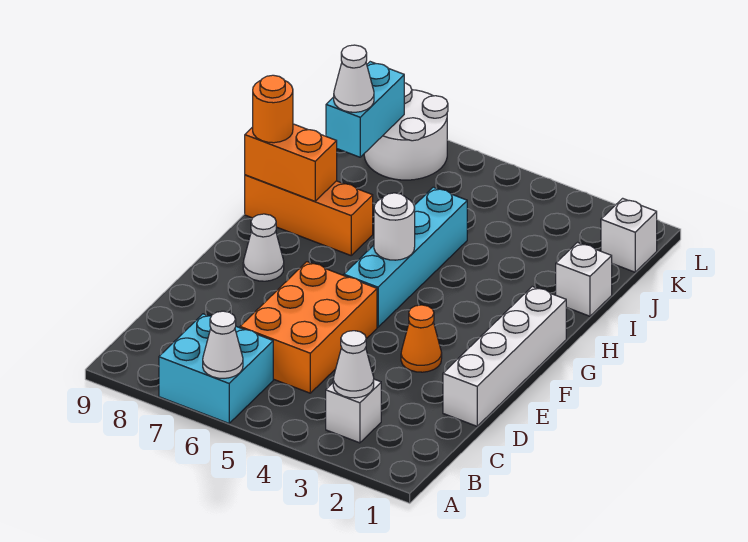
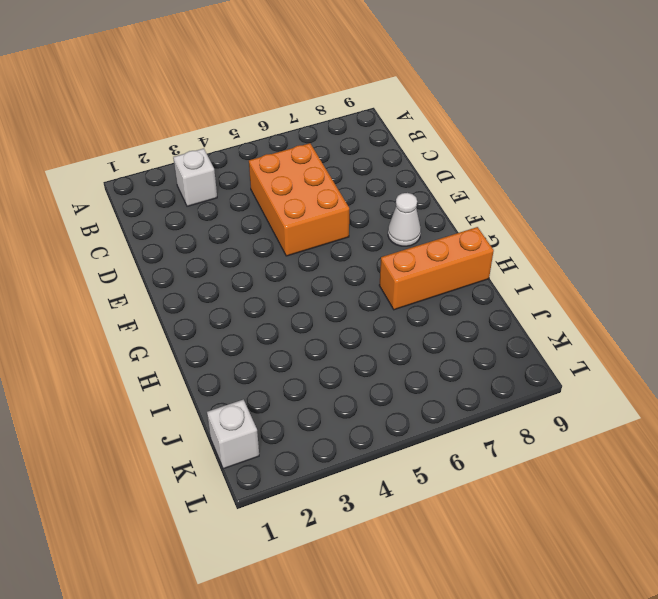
none -> cyan brick A6:B7 level 1
none -> white brick D1:G1 level 1
none -> orange cone E3 level 1

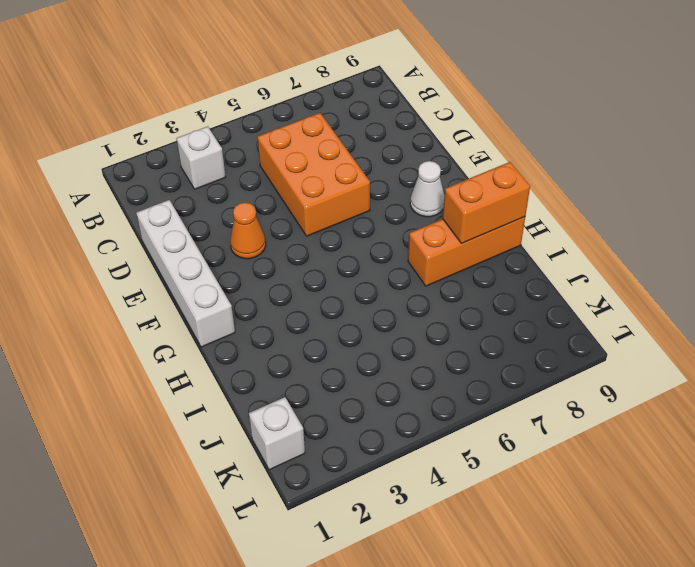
none -> cyan brick A6:B7 level 1
none -> cyan brick F5:I5 level 1
none -> white brick I1 level 1

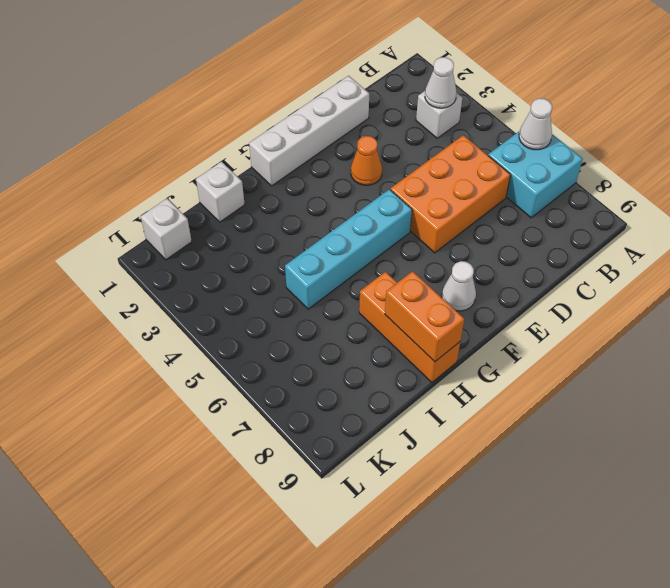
none -> white round brick K7:L8 level 1
none -> white round brick G5 level 2
none -> cyan brick J8:K8 level 2

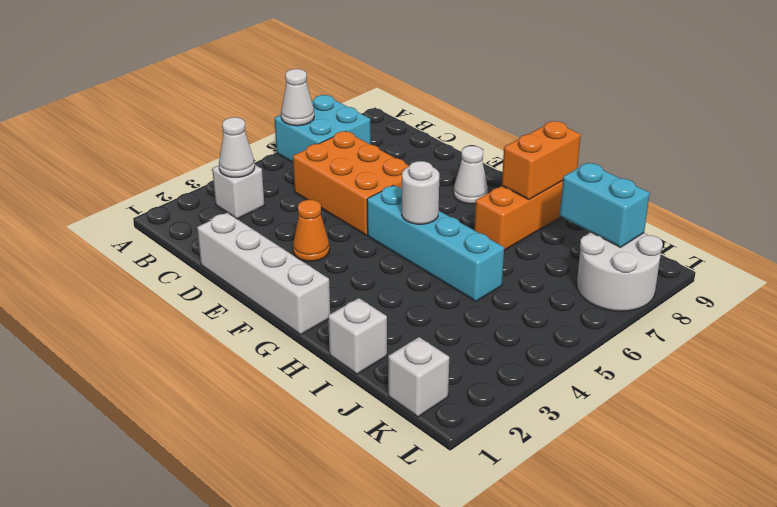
none -> orange round brick H9 level 3
none -> white cone J8 level 3

